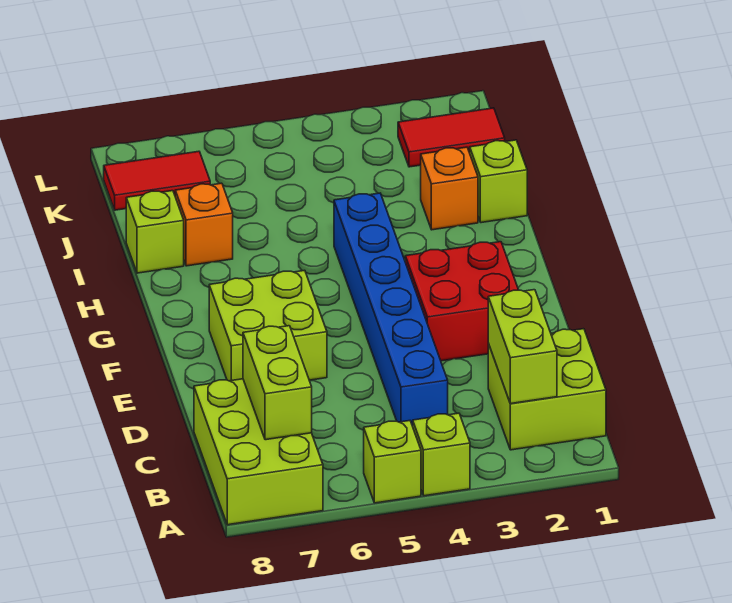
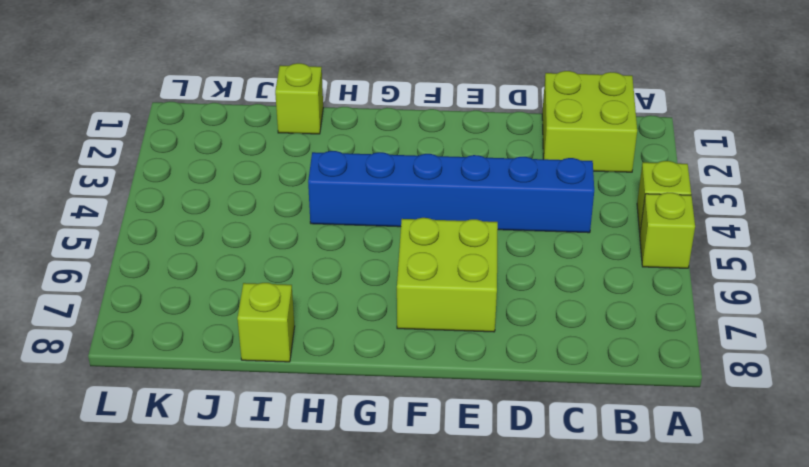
none -> lime brick A7:C8 level 1
none -> red brick E2:F3 level 1
none -> orange brick I2 level 1

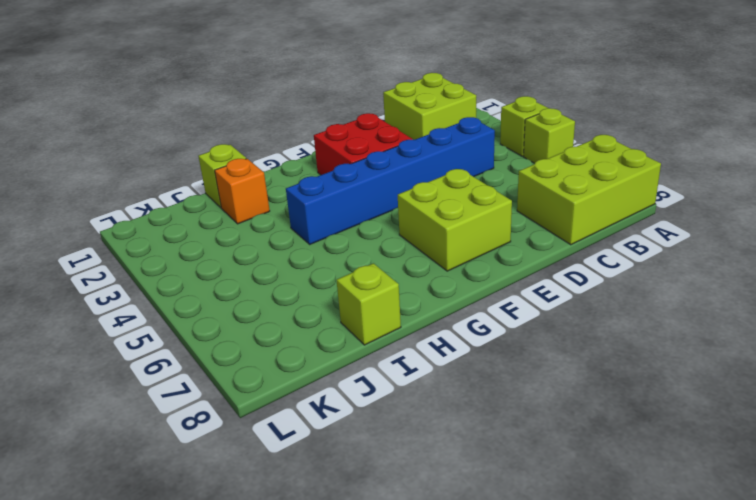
none -> orange brick I7 level 1
none -> red tile K1:K2 level 1
none -> red tile K7:K8 level 1

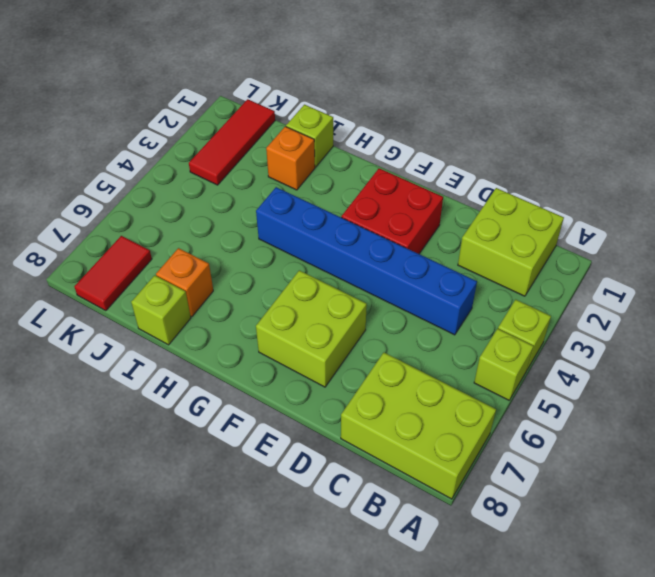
red tile K1:K3 level 1 -> red tile K1:K2 level 1
none -> lime brick B2:C2 level 2
none -> lime brick B7:C7 level 2

